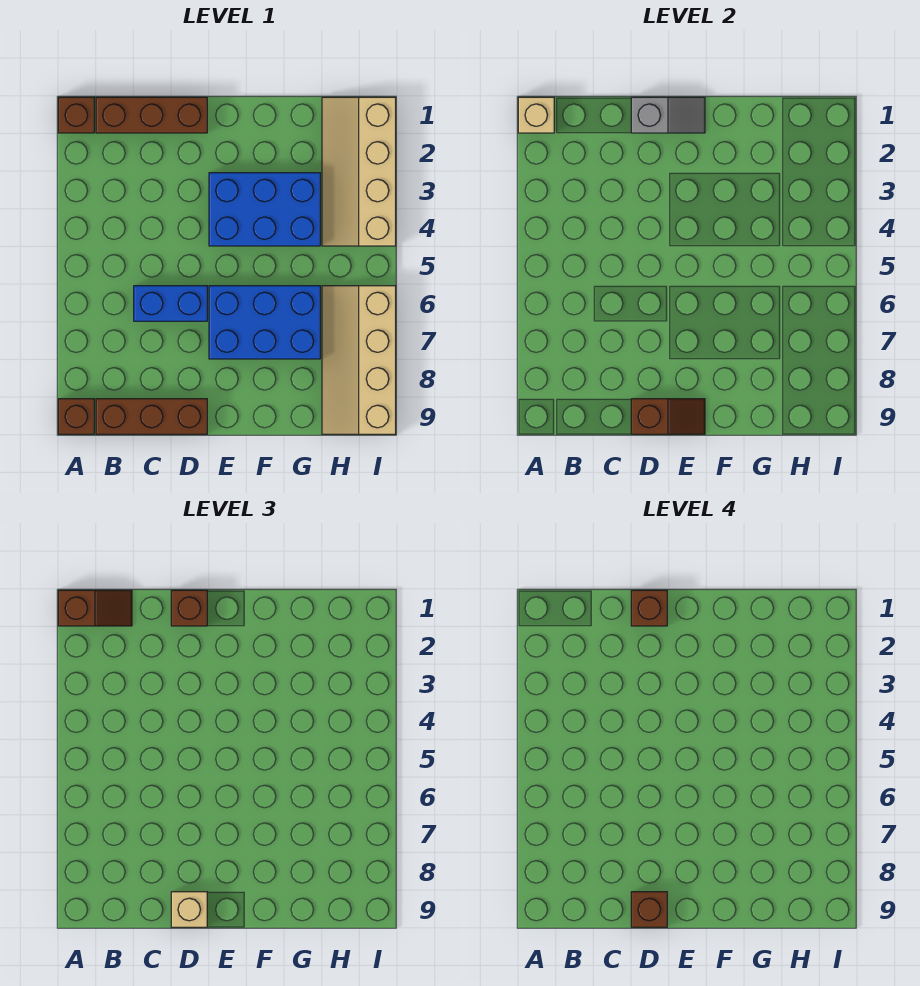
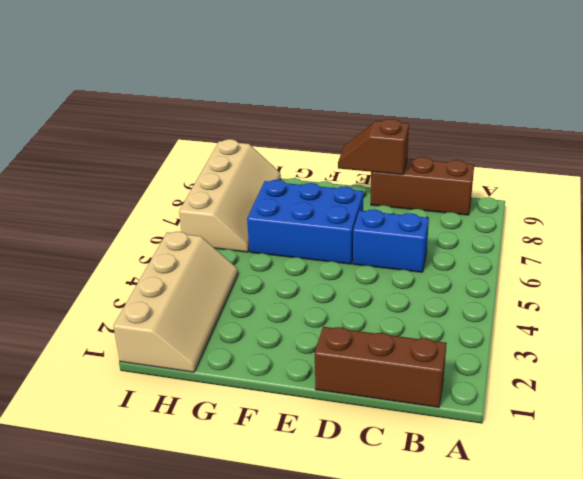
none -> brown brick A1 level 1
none -> brown brick A9 level 1
none -> blue brick E3:G4 level 1

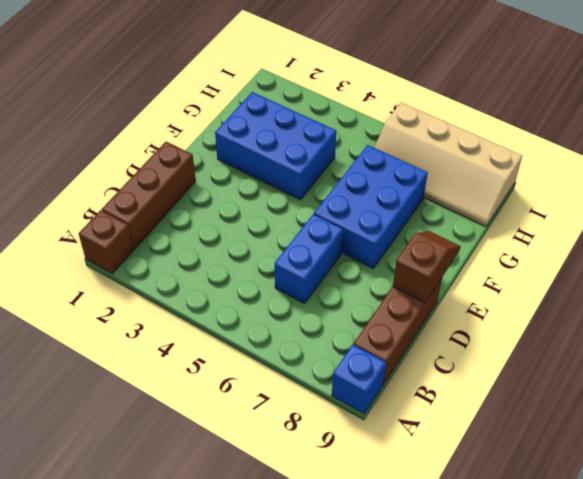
blue brick A9 level 1 -> brown brick A9 level 1
blue brick F2:G4 level 1 -> blue brick E3:G4 level 1
none -> tan slope H1:I4 level 1 top I
none -> tan brick A1 level 2
none -> grey slope D1:E1 level 2 top D

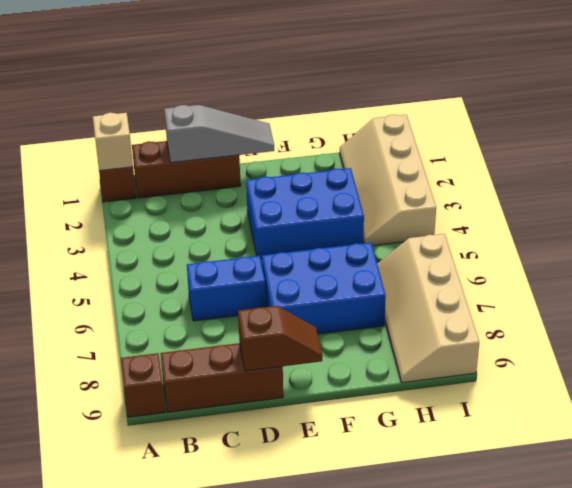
grey slope C1:E1 level 2 top C -> grey slope D1:E1 level 2 top D
none -> brown slope A1:B1 level 3 top A
none -> brown brick D1 level 3
none -> tan brick D9 level 3

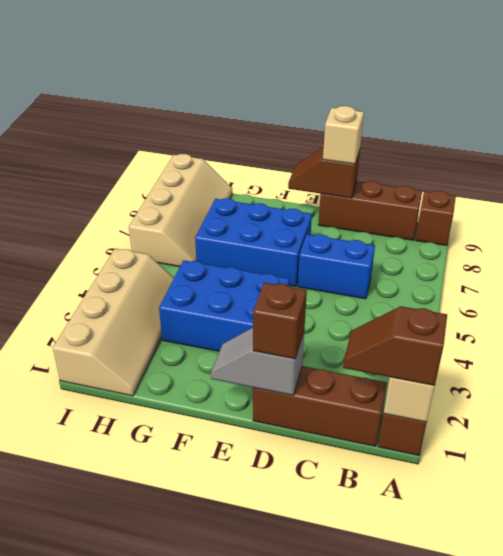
none -> brown brick D1 level 4
none -> brown brick D9 level 4

